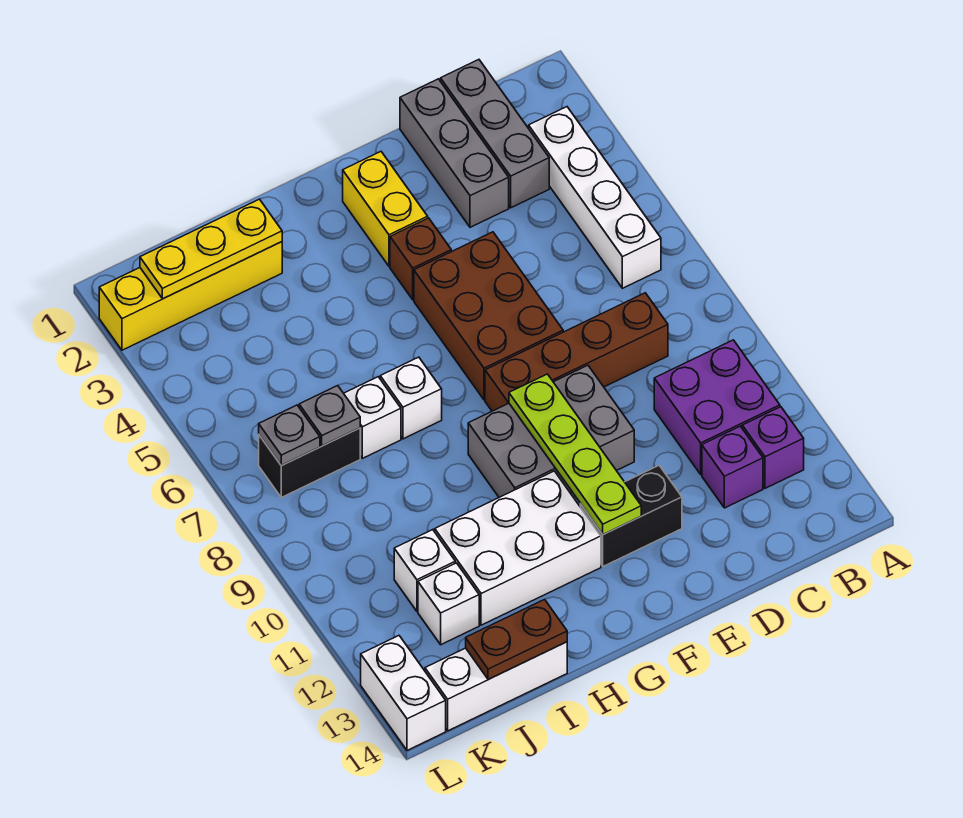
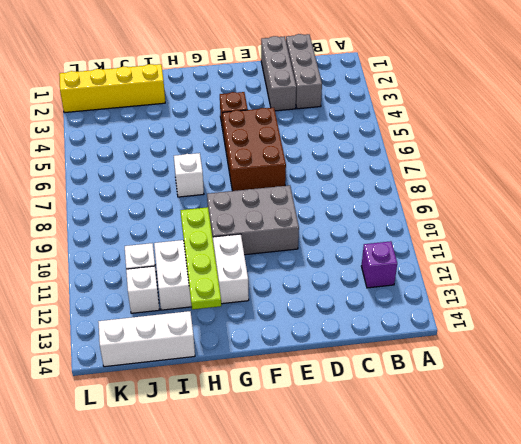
lime plate H10:H13 level 2 -> lime plate F9:F12 level 2
none -> white brick B3:B6 level 1
none -> purple brick B10:C11 level 1
none -> brown brick C8:F8 level 1

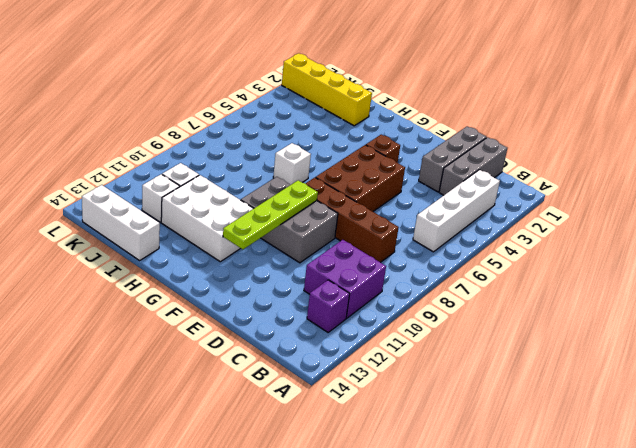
none -> purple brick C12 level 1
none -> black brick E12:F12 level 1
none -> yellow brick F2:F3 level 1

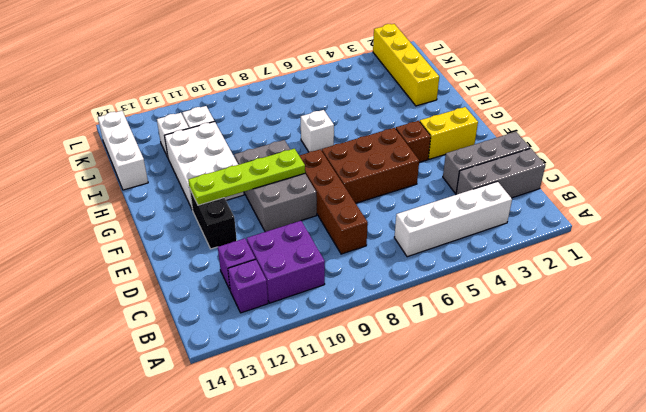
none -> white brick I7 level 1
none -> black brick J7:K7 level 1
none -> white brick L13:L14 level 1

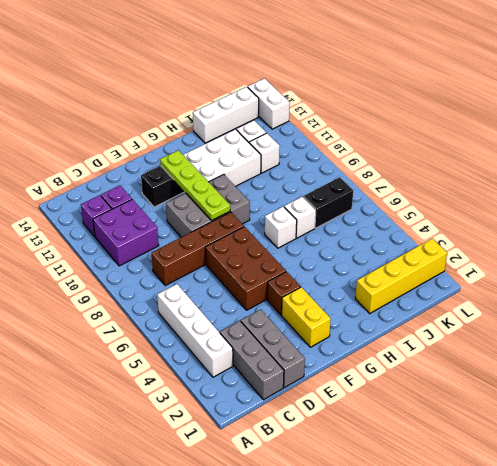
none -> yellow plate I2:K2 level 2
none -> brown plate I14:J14 level 2
none -> grey plate J7 level 2

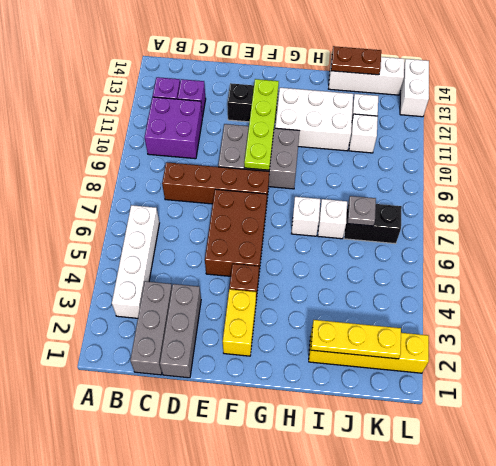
none -> grey plate K7 level 2

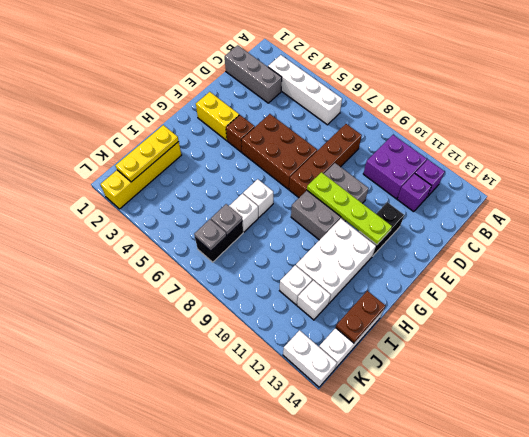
none -> grey brick D1:D3 level 1

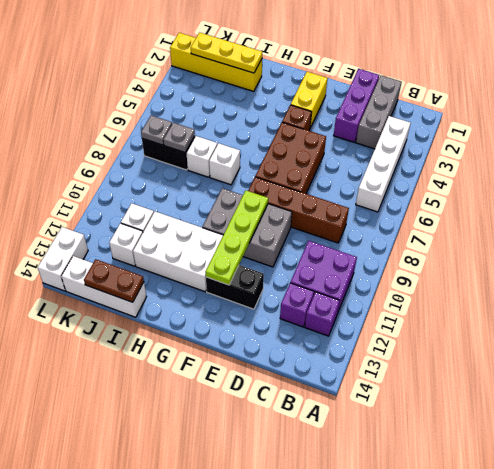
purple brick D1:D3 level 1 -> grey brick D1:D3 level 1

